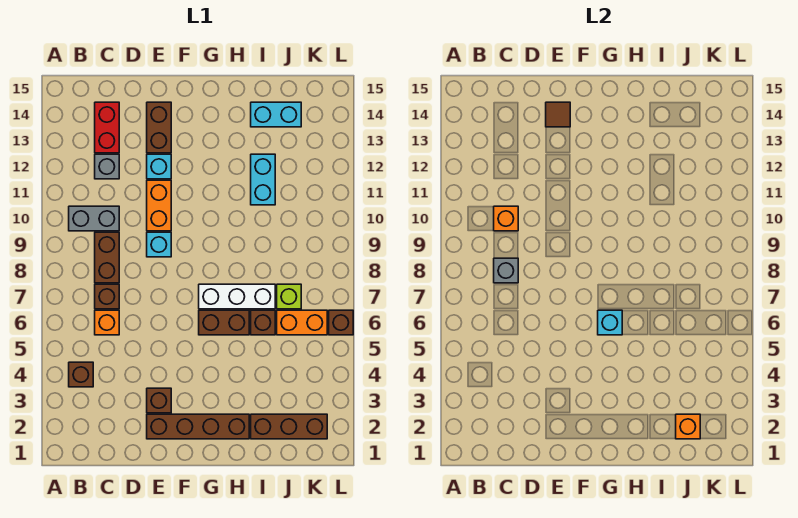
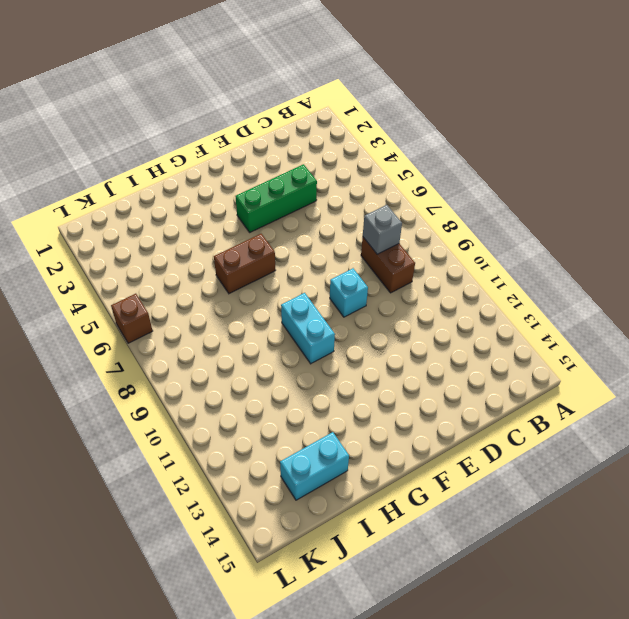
green brick D4:F4 level 1 -> none
cyan brick G9:G10 level 1 -> cyan brick I11:I12 level 1
none -> brown brick B4 level 1
none -> grey brick B10:C10 level 1
none -> orange brick C6 level 1

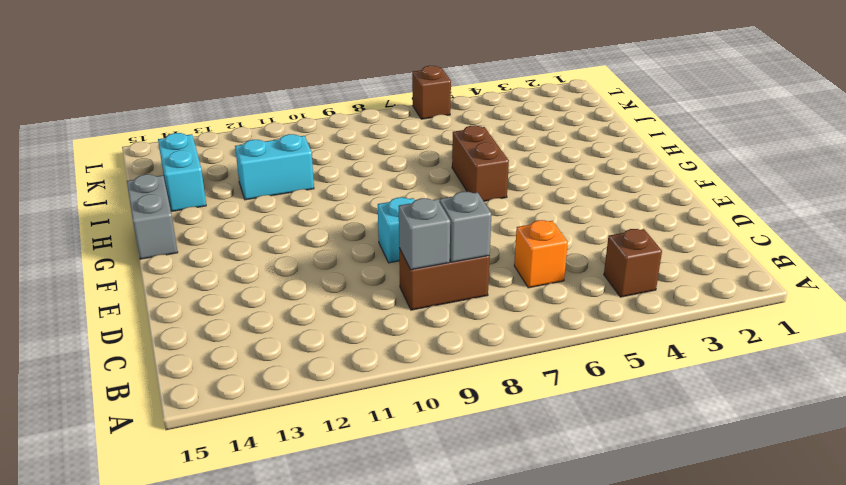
grey brick C9 level 2 -> grey brick C12 level 1
grey brick G15:H15 level 1 -> grey brick B10:C10 level 1
none -> brown brick C7 level 1
none -> red brick C13:C14 level 1
none -> brown brick E2:H2 level 1

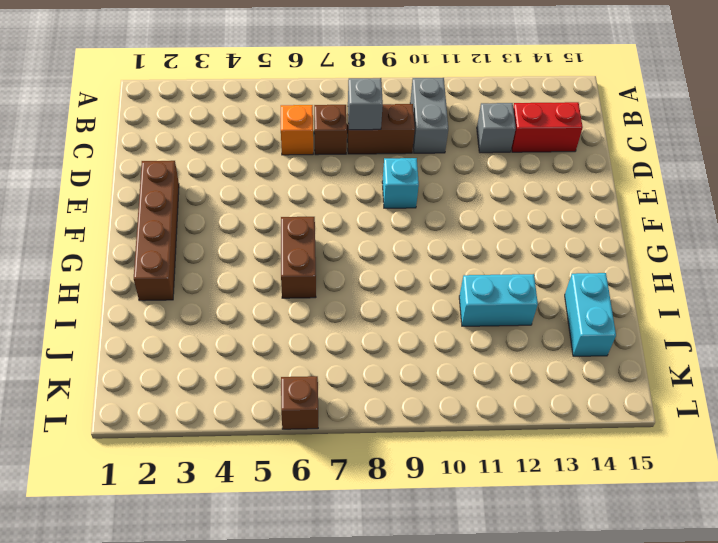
none -> brown brick B4 level 1
none -> brown brick E3 level 1
none -> orange brick E10:E11 level 1

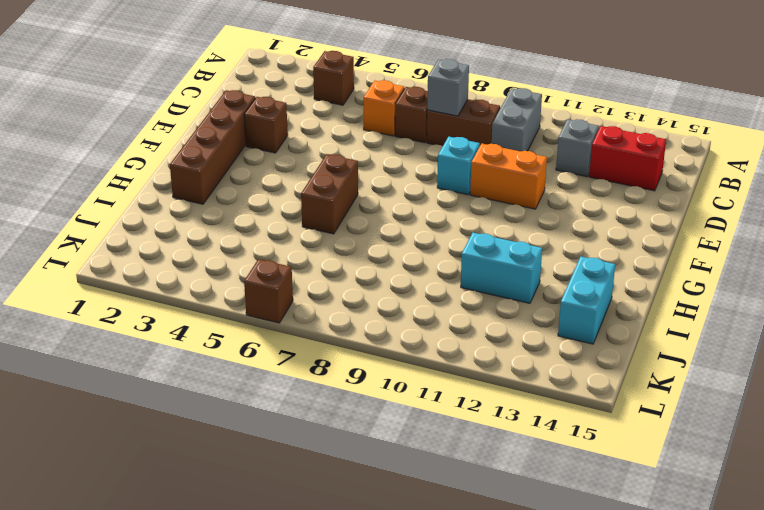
none -> cyan brick E12 level 1
none -> brown brick E13:E14 level 1
none -> white brick G7:I7 level 1

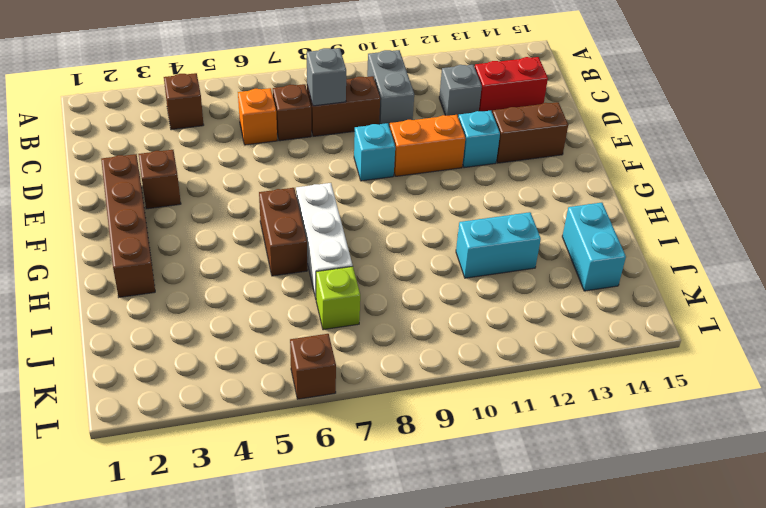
none -> brown brick I2:K2 level 1
none -> brown brick I6 level 1
none -> orange brick J6:K6 level 1

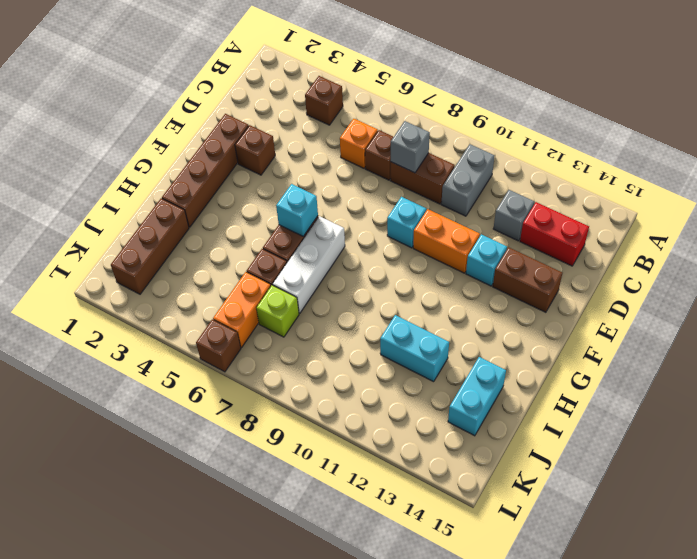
none -> orange brick C10 level 2
none -> brown tile E14 level 2
none -> orange brick J2 level 2

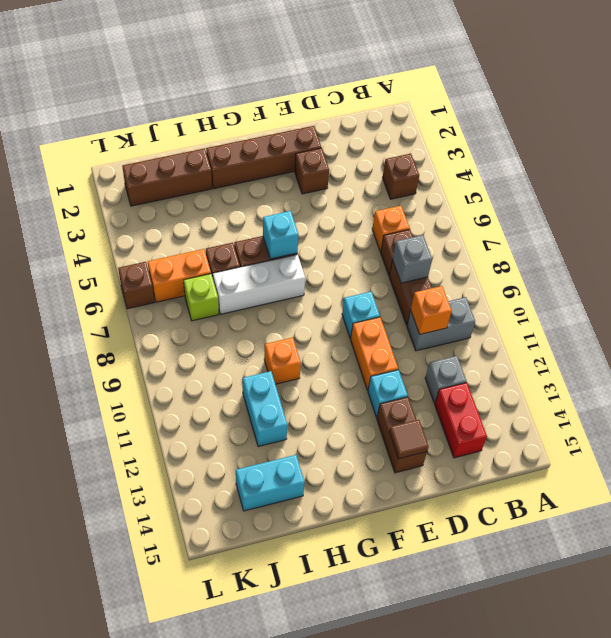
orange brick H10 level 1 -> orange brick J2 level 2

